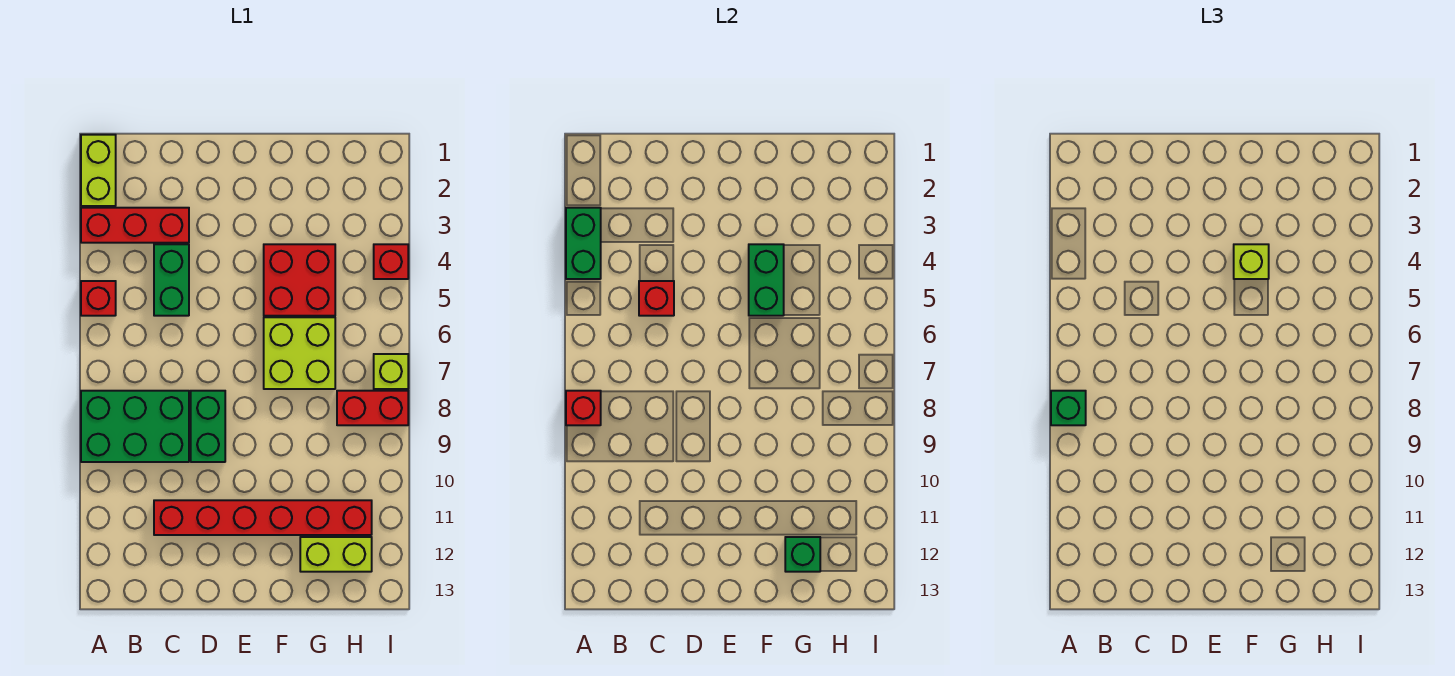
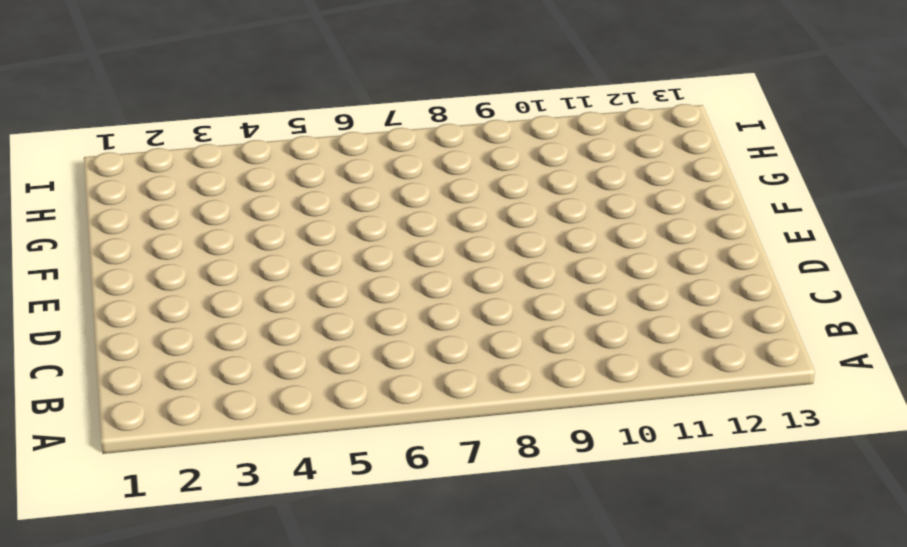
none -> lime brick A1:A2 level 1
none -> red brick A3:C3 level 1
none -> red brick A5 level 1

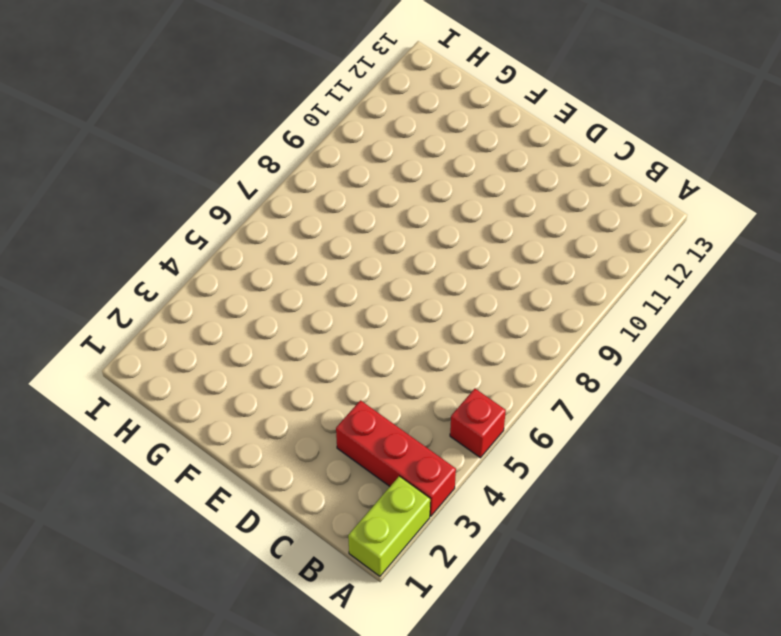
none -> green brick A8:C9 level 1
none -> green brick C4:C5 level 1
none -> red brick C11:H11 level 1

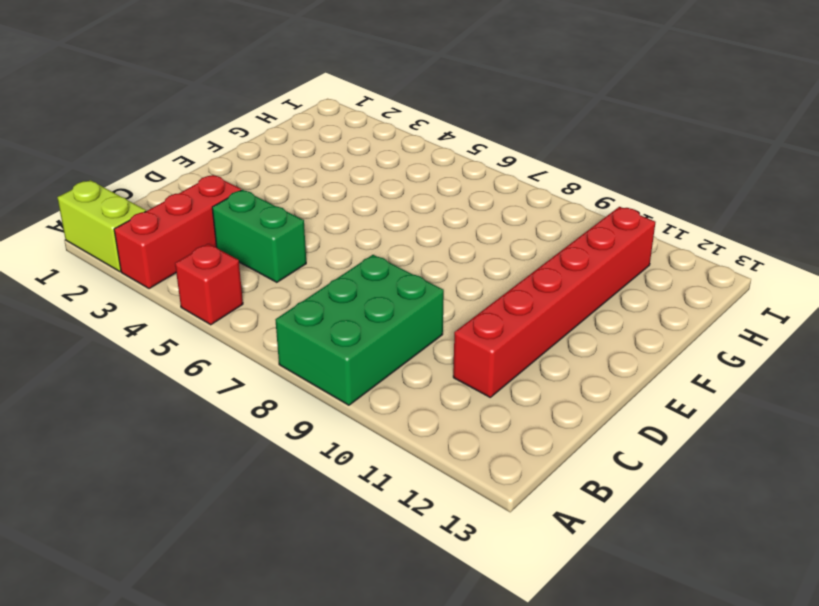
none -> green brick D8:D9 level 1
none -> red brick F4:G5 level 1
none -> lime brick F6:G7 level 1

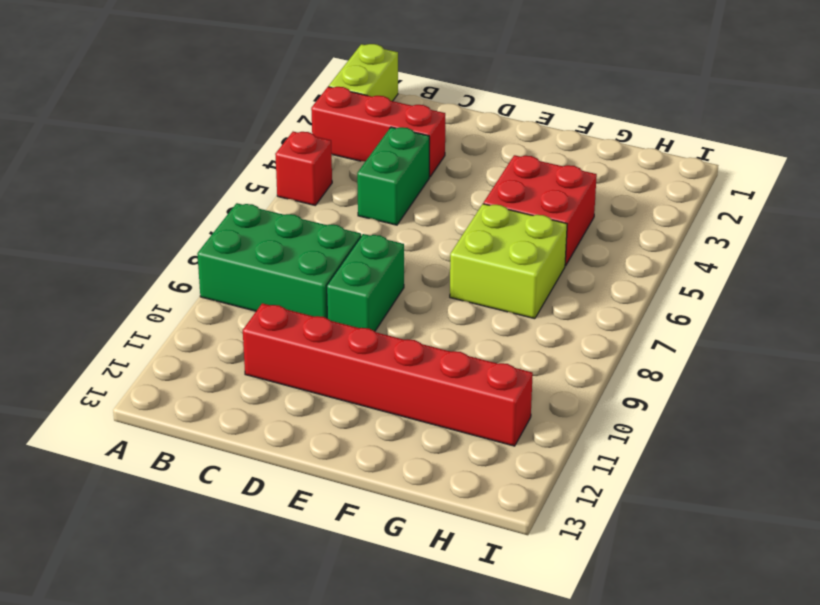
none -> lime brick G12:H12 level 1
none -> red brick H8:I8 level 1
none -> red brick I4 level 1

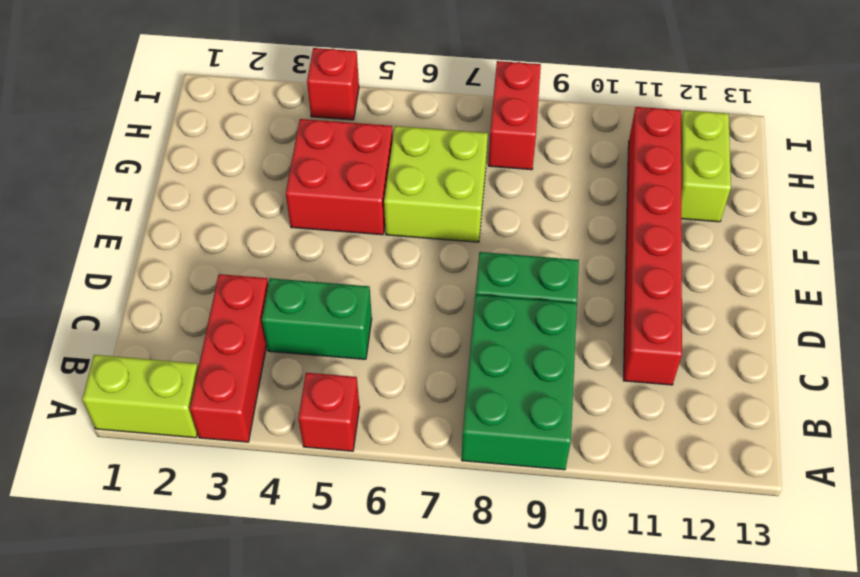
none -> lime brick I7 level 1
none -> green brick A3:A4 level 2
none -> red brick A8 level 2

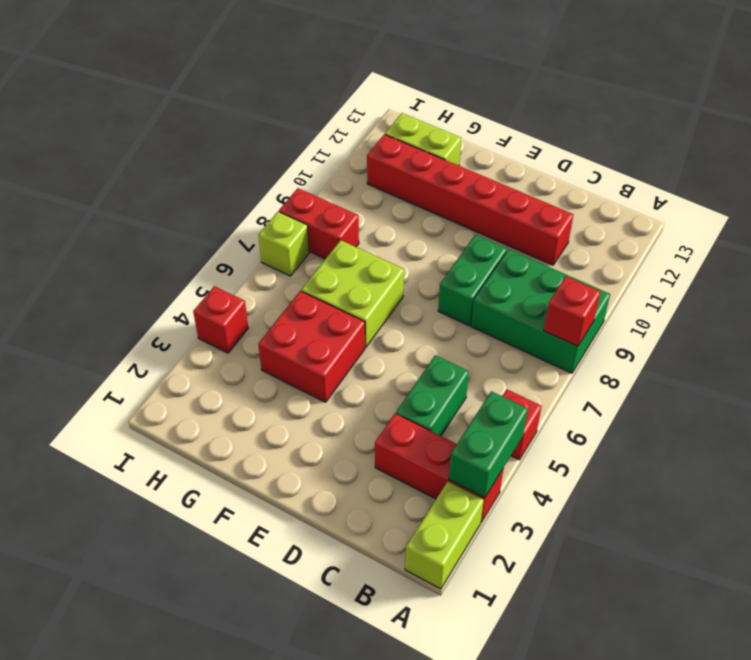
none -> red brick C5 level 2
none -> green brick F4:F5 level 2
none -> green brick G12 level 2

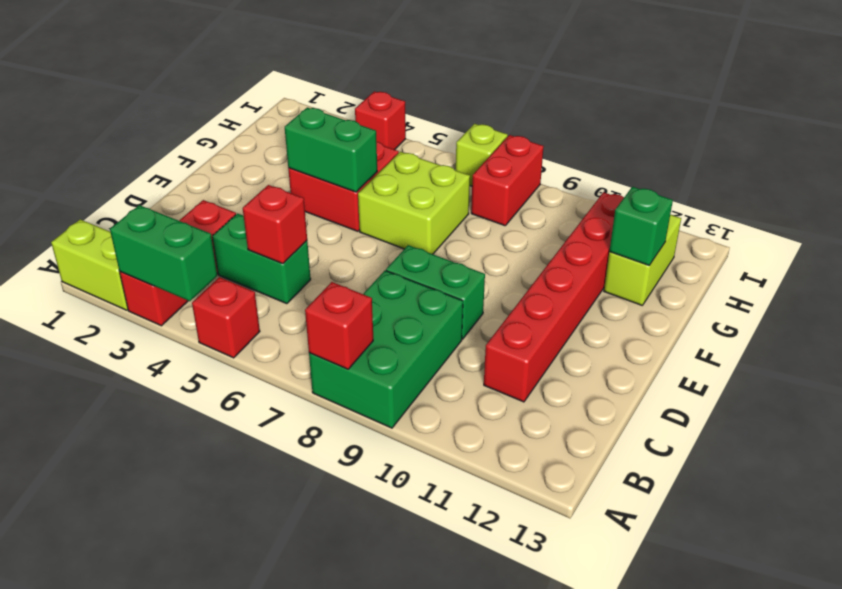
none -> green brick A8 level 3
none -> lime brick F4 level 3

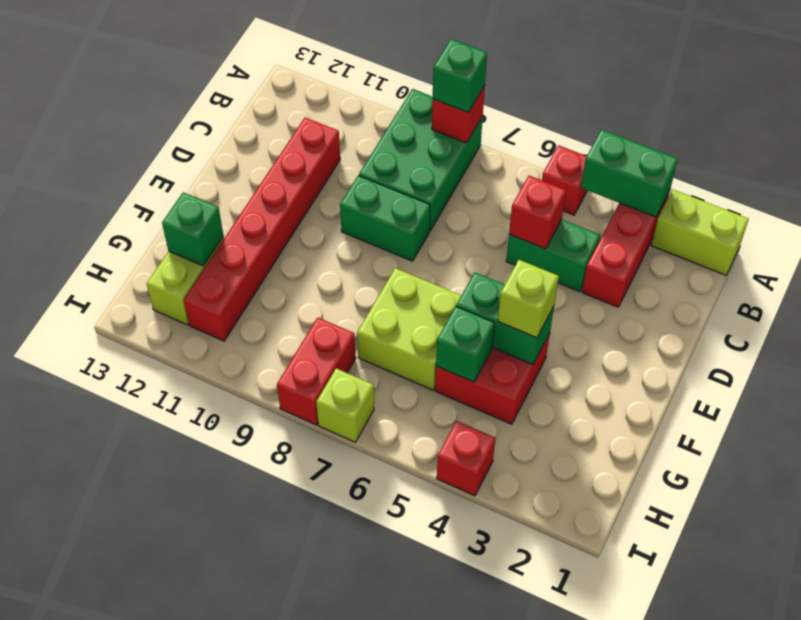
green brick G5 level 2 -> none

